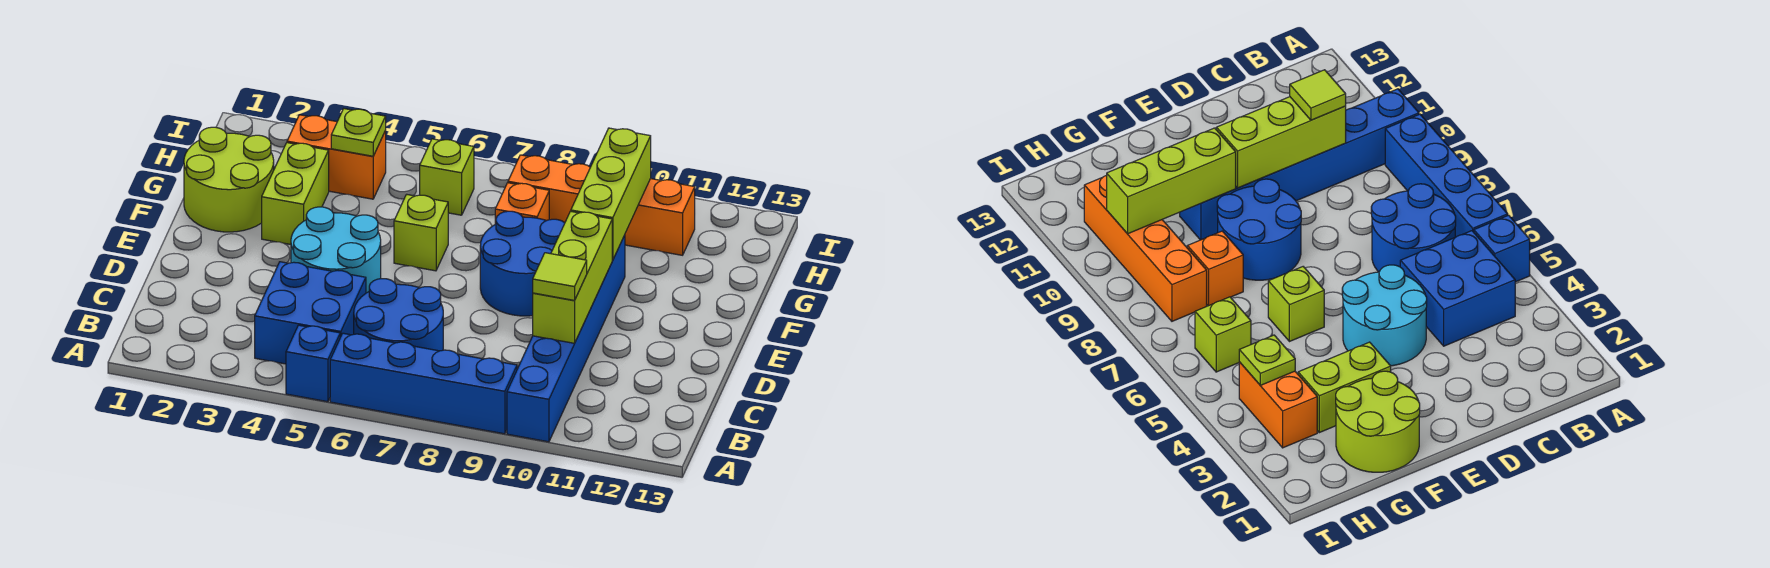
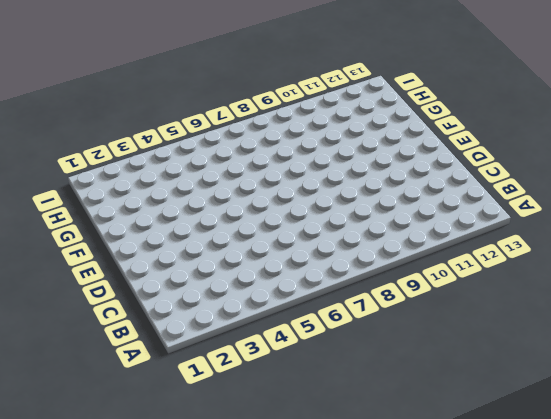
none -> blue brick A5 level 1
none -> blue brick A6:A9 level 1
none -> blue brick A10:F10 level 1

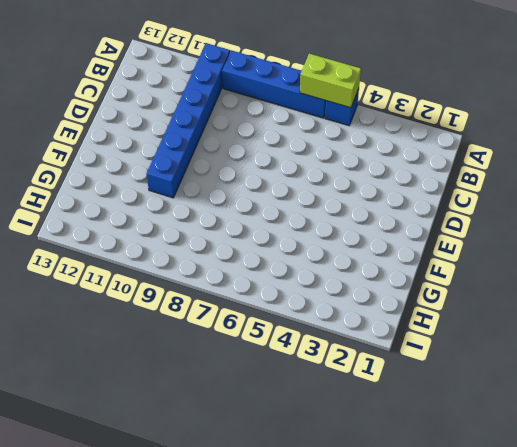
lime brick A5:A6 level 2 -> lime brick F3:G3 level 1
none -> blue brick B4:C5 level 1
none -> blue round brick B6:C7 level 1
none -> cyan round brick D4:E5 level 1

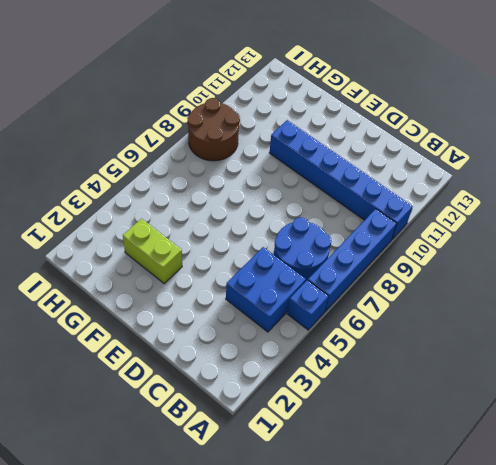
brown round brick H8:I9 level 1 -> orange brick H8:H11 level 1
none -> cyan round brick D4:E5 level 1
none -> blue round brick E8:F9 level 1
none -> lime round brick F1:G2 level 1

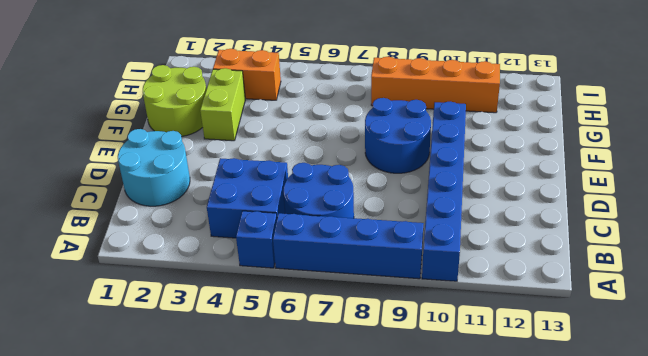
cyan round brick C1:D2 level 1 -> cyan round brick D4:E5 level 1
none -> lime brick F6 level 1
none -> orange brick G8 level 1
none -> lime brick H6 level 1

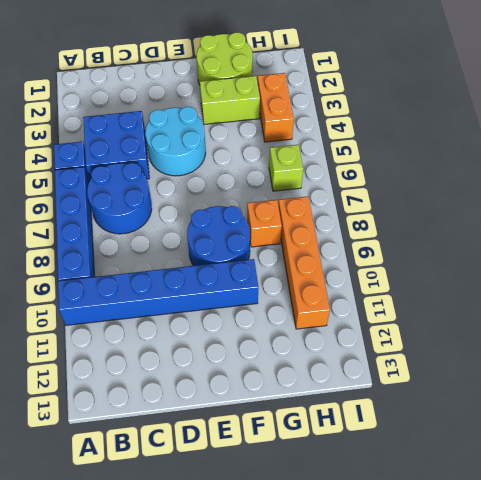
none -> lime brick F6 level 1
none -> lime brick C10:E10 level 2
none -> lime brick F10:H10 level 2

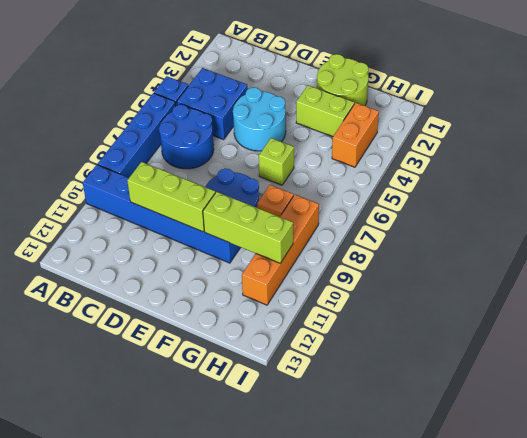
none -> lime brick H6 level 1
none -> lime plate H4 level 2
none -> lime tile C10 level 3

